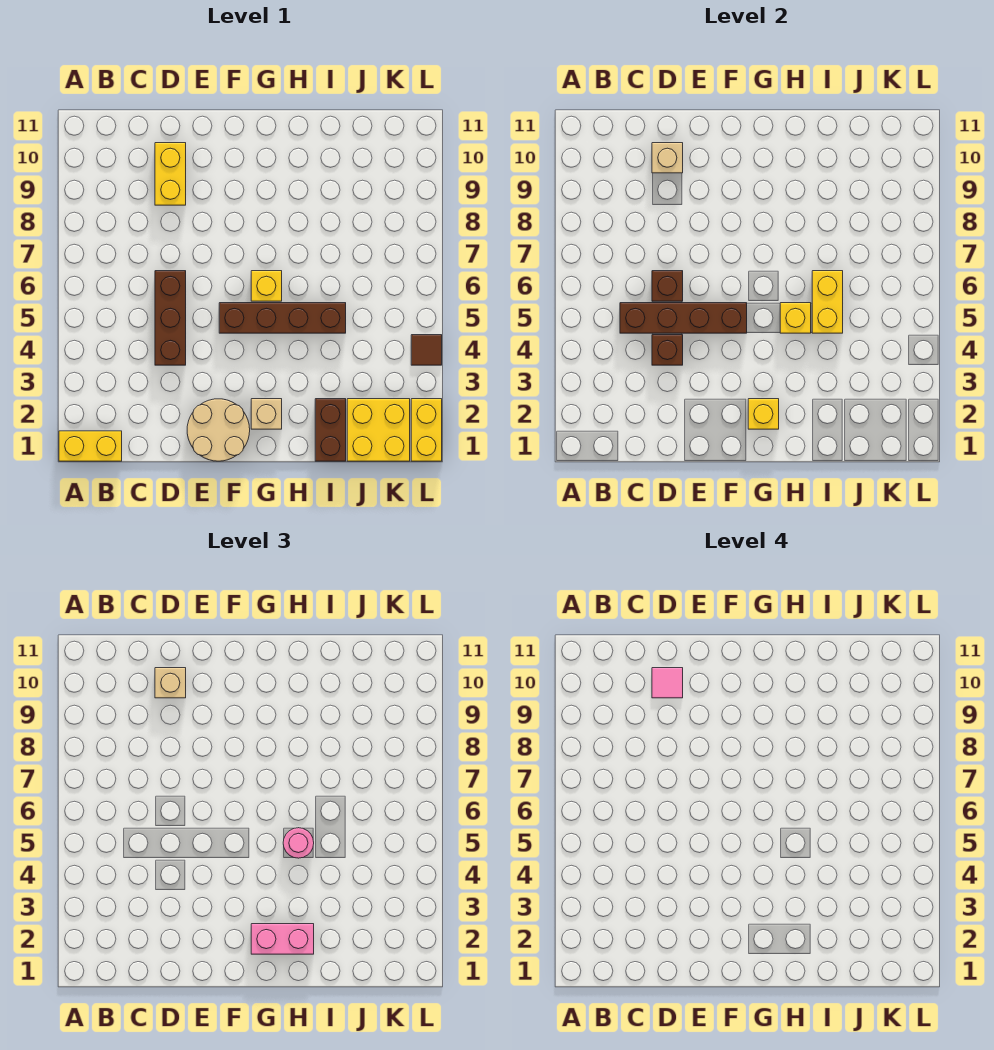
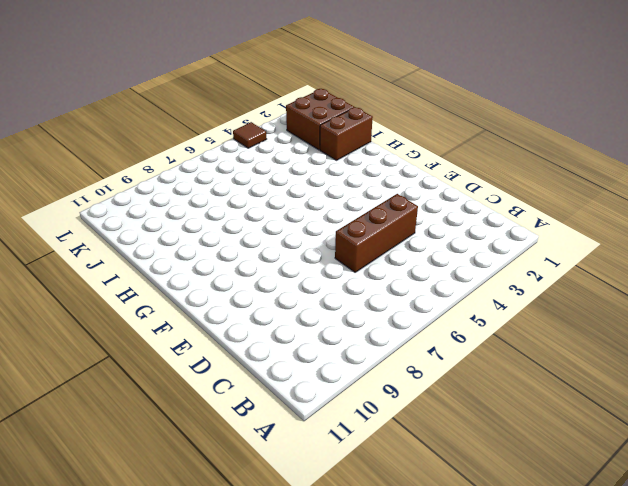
brown brick J1:K2 level 1 -> yellow brick J1:K2 level 1
none -> yellow brick A1:B1 level 1
none -> yellow brick D9:D10 level 1
none -> tan round brick E1:F2 level 1

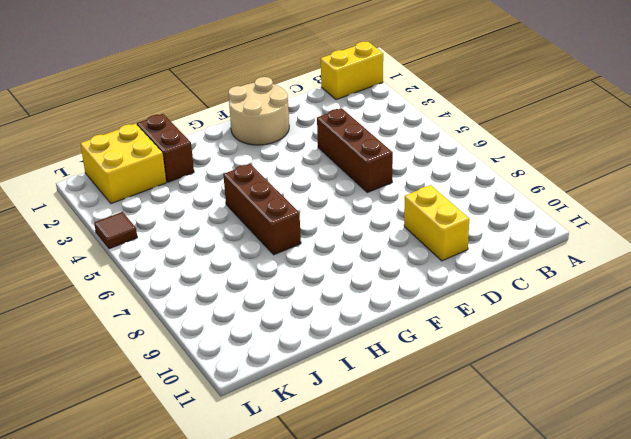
brown brick H5:H7 level 1 -> brown brick F5:I5 level 1
none -> tan brick G2 level 1
none -> yellow brick G6 level 1
none -> yellow brick L1:L2 level 1

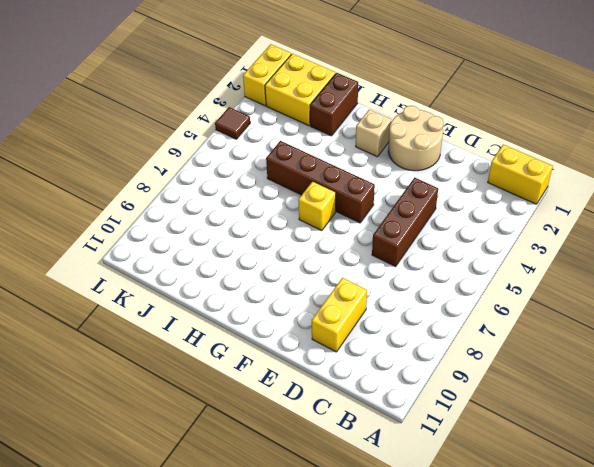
none -> brown brick C5:F5 level 2
none -> brown brick D4 level 2
none -> brown brick D6 level 2

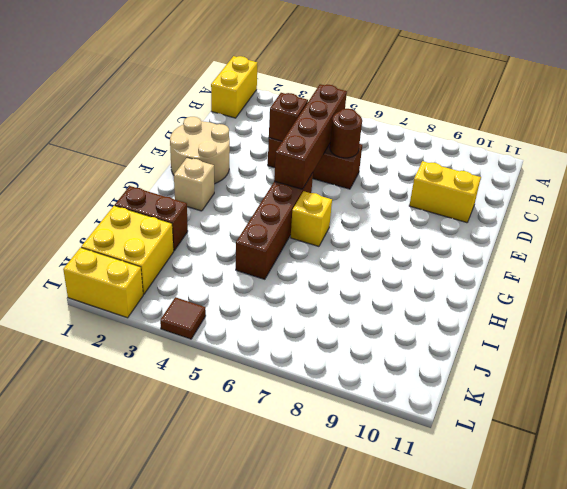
brown round brick D6 level 2 -> brown brick D6 level 2
none -> tan brick D10 level 2
none -> yellow brick G2 level 2
none -> yellow brick H5 level 2

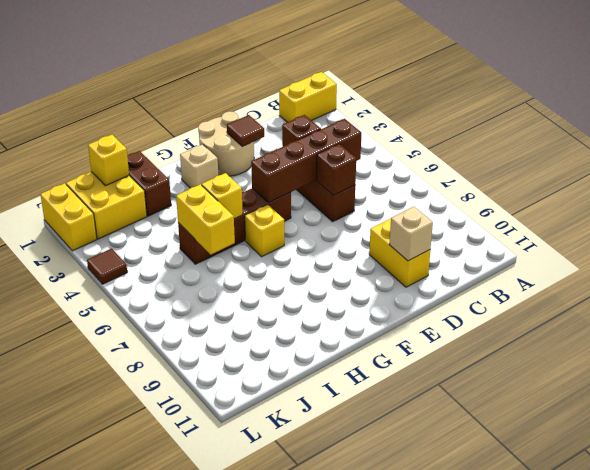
brown tile E2 level 2 -> none
yellow brick J1 level 2 -> yellow brick G2 level 2
none -> tan brick D10 level 3
none -> pink brick G2:H2 level 3
none -> pink round brick H5 level 3

